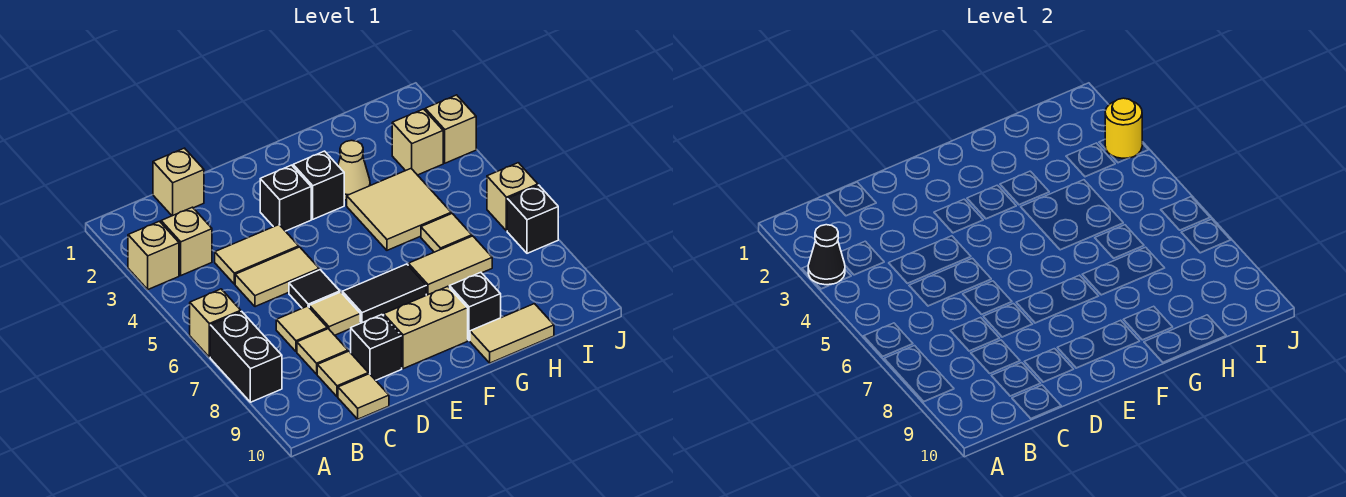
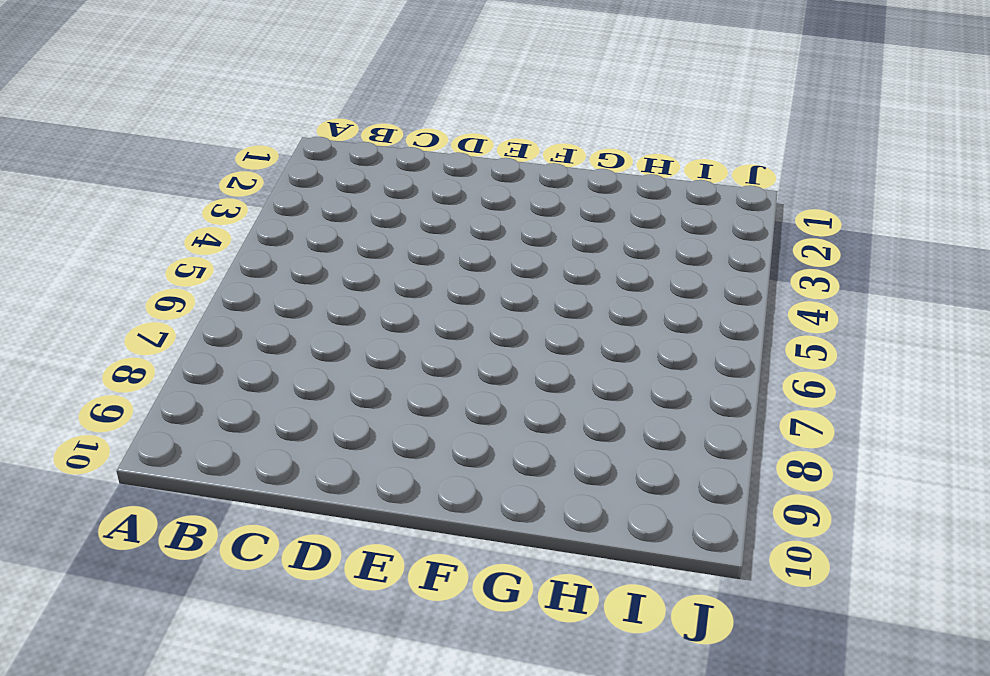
none -> tan brick A3 level 1
none -> tan brick A6 level 1
none -> black brick A7:A8 level 1
none -> tan brick B3 level 1

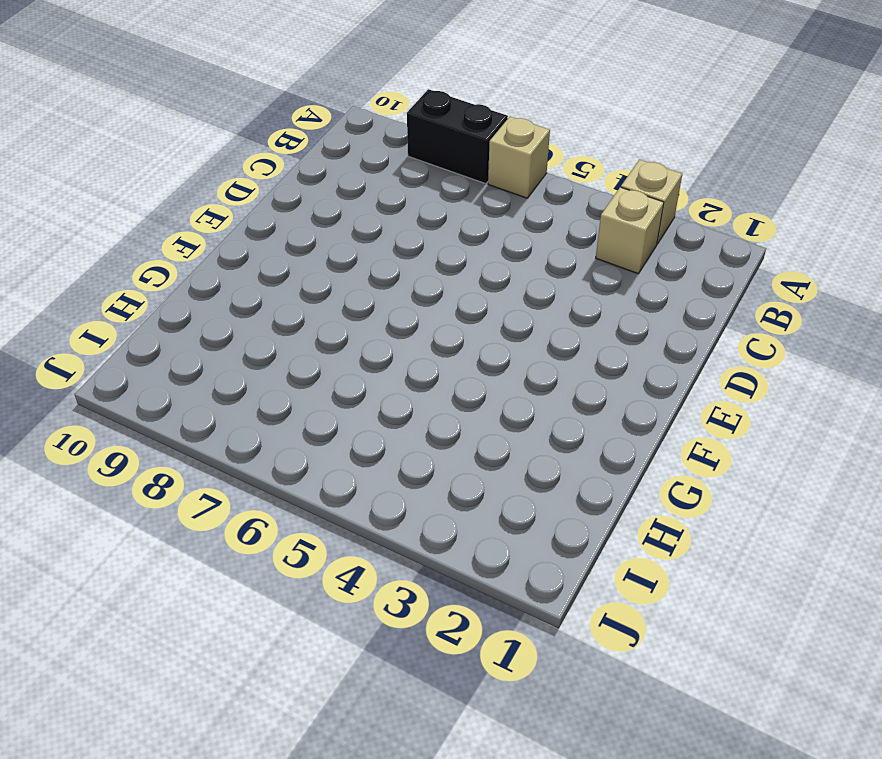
none -> tan brick C1 level 1
none -> tan tile C4:D4 level 1
none -> tan tile C5:D5 level 1
none -> tan tile C7 level 1

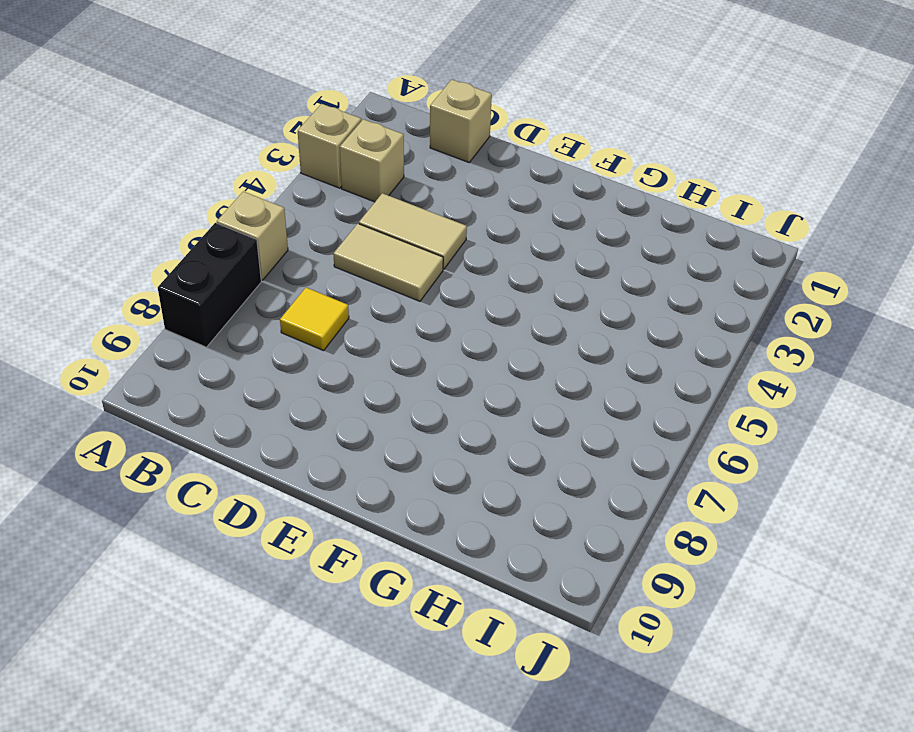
yellow tile C7 level 1 -> tan tile C7 level 1
none -> tan tile C8 level 1
none -> tan tile C9 level 1
none -> tan tile C10 level 1
none -> black tile D6 level 1

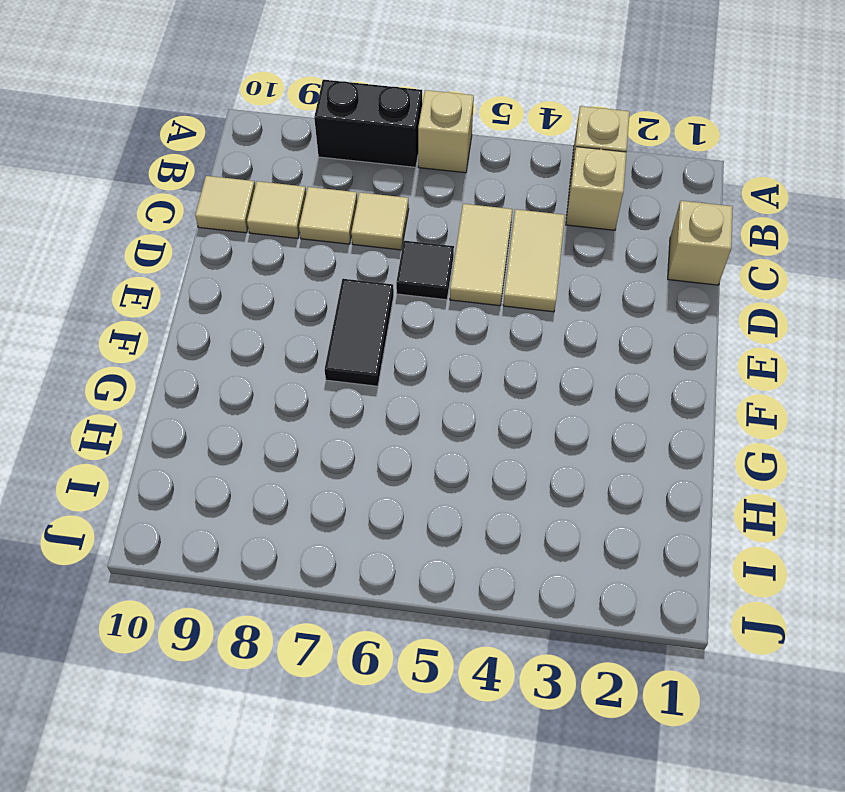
none -> tan tile D7 level 1
none -> black brick D9 level 1
none -> black brick E3 level 1
none -> tan brick E9:F9 level 1

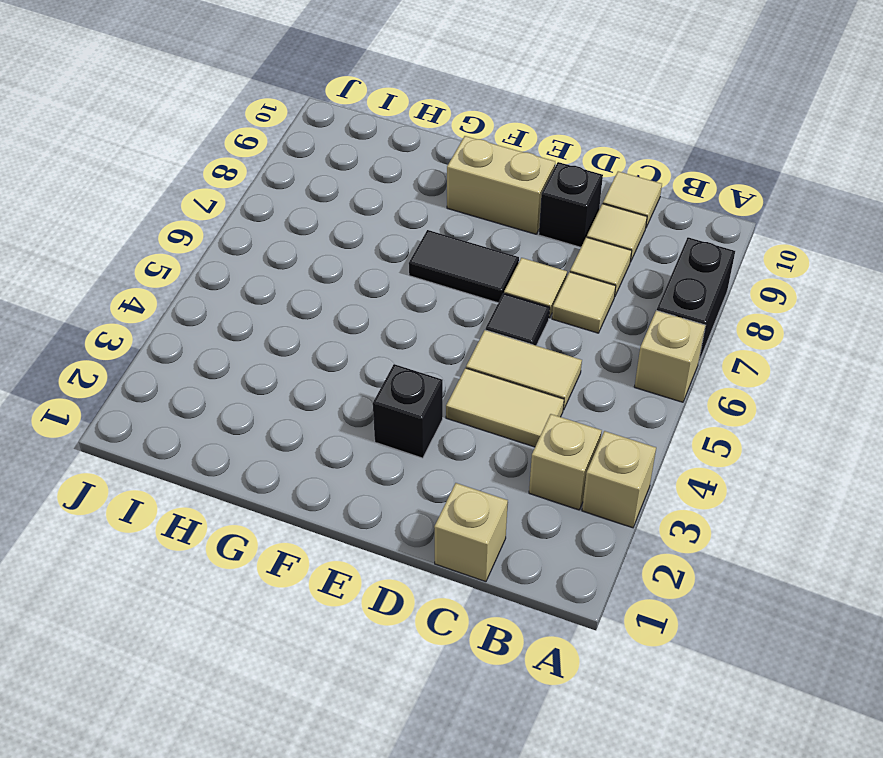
none -> black brick F3 level 1
none -> tan cone G3 level 1
none -> tan tile G4:H5 level 1
none -> tan tile G7:H7 level 1

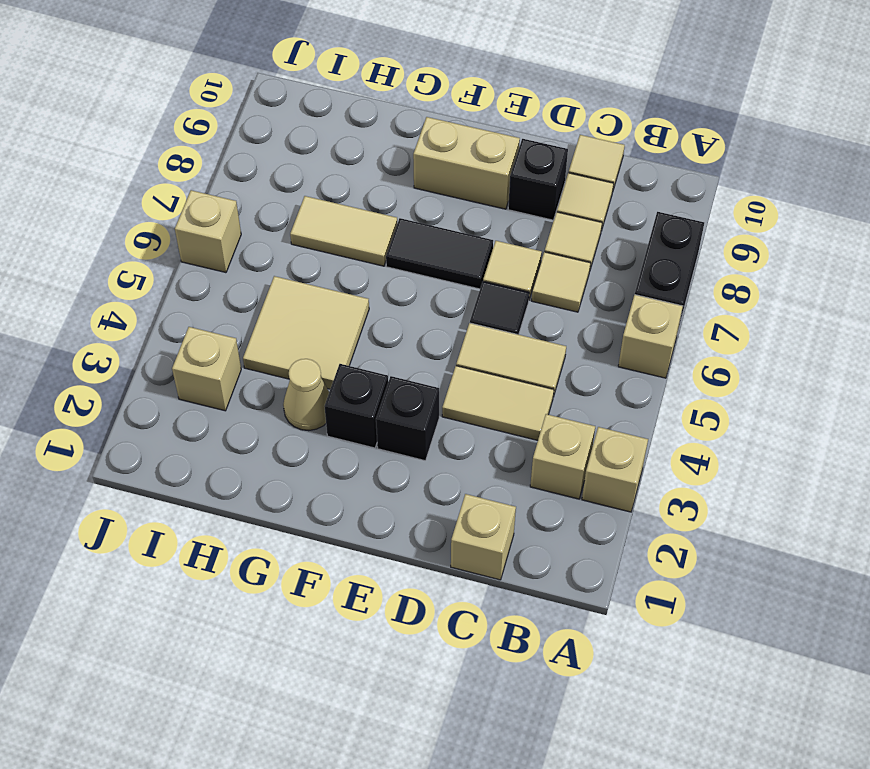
none -> black brick G9 level 1
none -> tan tile G10:H10 level 1
none -> tan tile H6 level 1
none -> tan brick J3 level 1

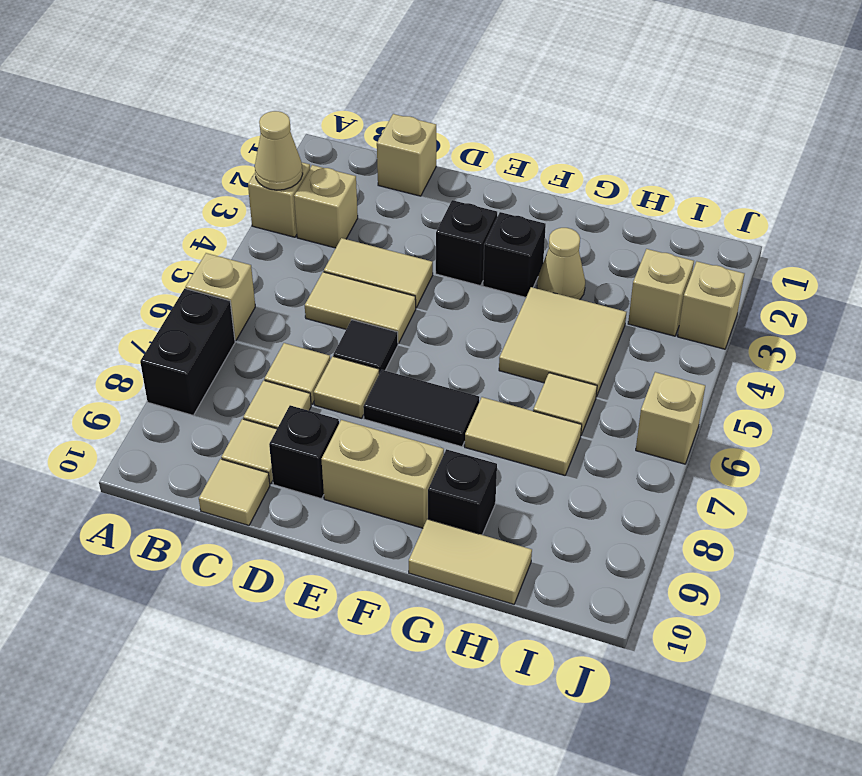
tan cone A3 level 2 -> black cone A3 level 2
none -> black brick J7 level 1
none -> yellow round brick J3 level 2

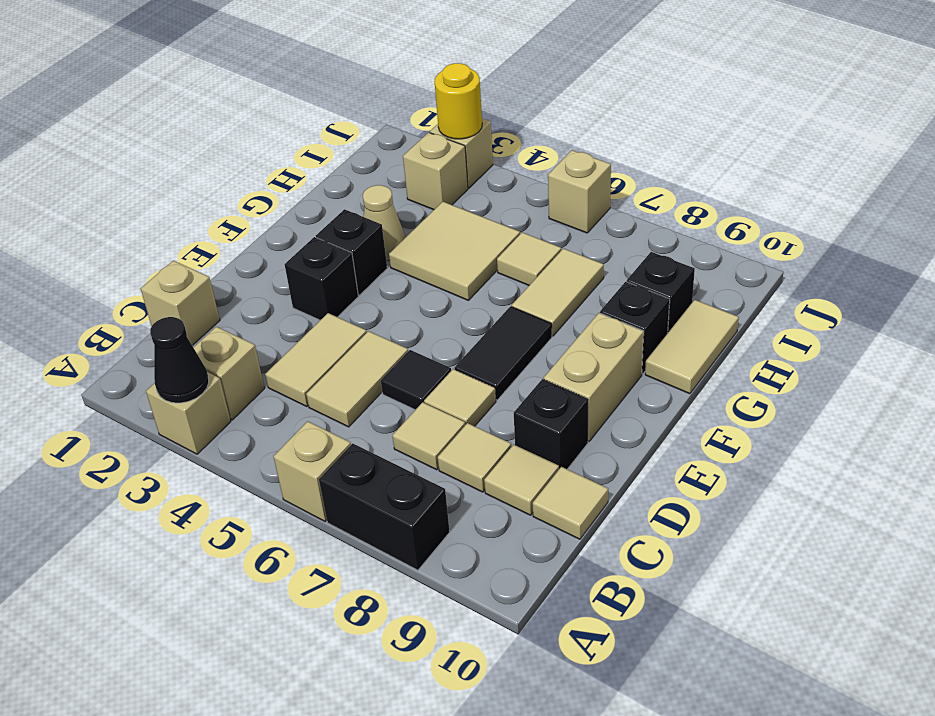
black brick H9 level 1 -> black brick J7 level 1

